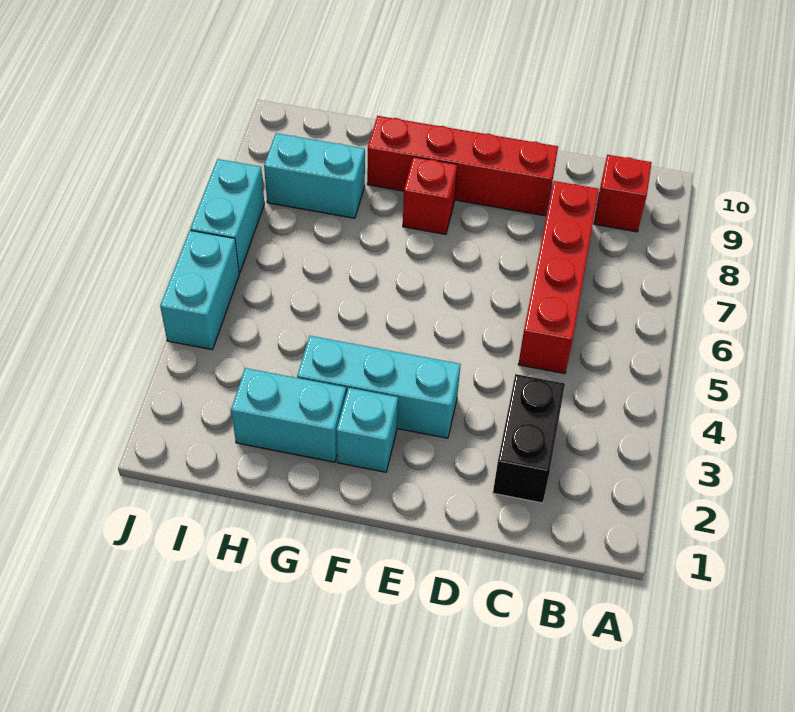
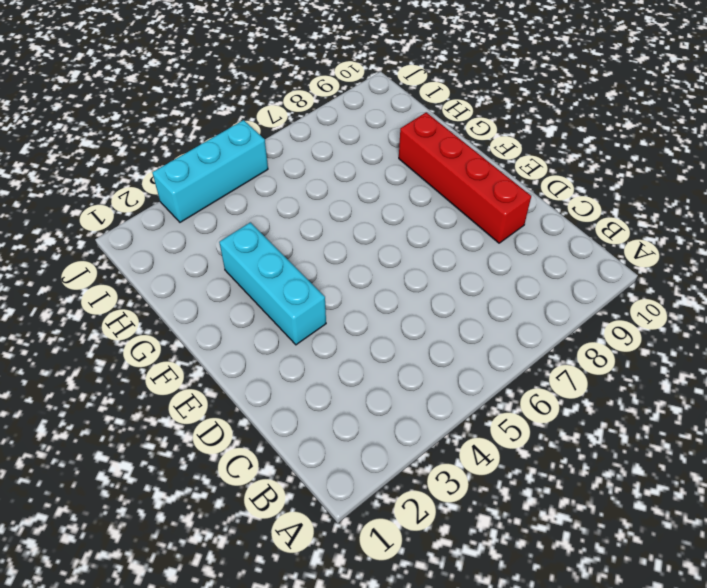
cyan brick J3:J5 level 1 -> cyan brick J4:J5 level 1
none -> red brick B9 level 1
none -> black brick C2:C3 level 1

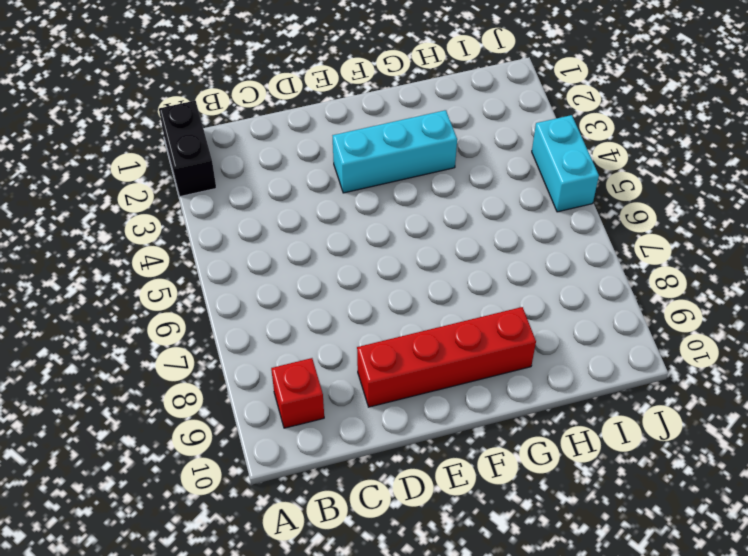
black brick A1:A2 level 1 -> black brick C2:C3 level 1
none -> red brick C5:C8 level 1
none -> cyan brick F2 level 1

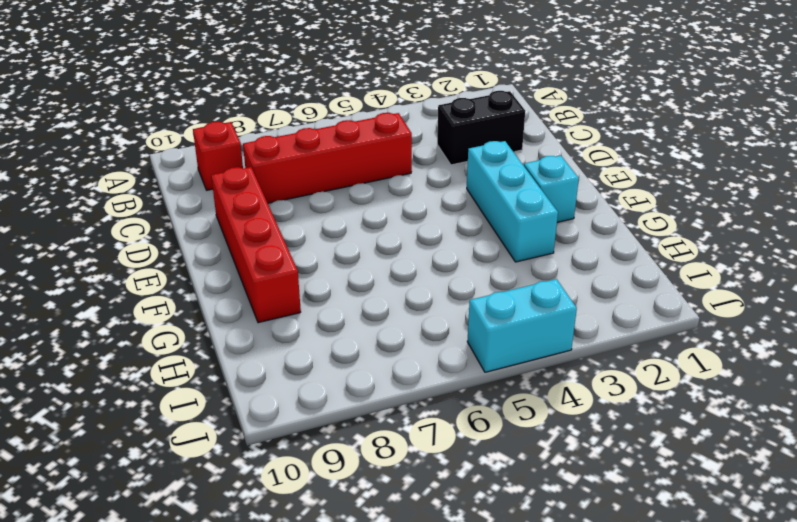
none -> red brick F8 level 1
none -> cyan brick G2:H2 level 1

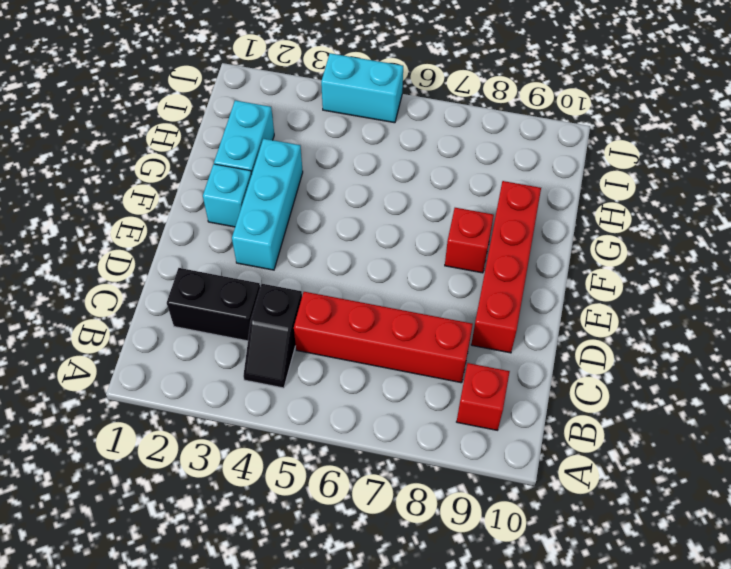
black slope B4:C4 level 1 top C -> none
none -> cyan brick H8:I8 level 1
none -> cyan brick J6:J7 level 1

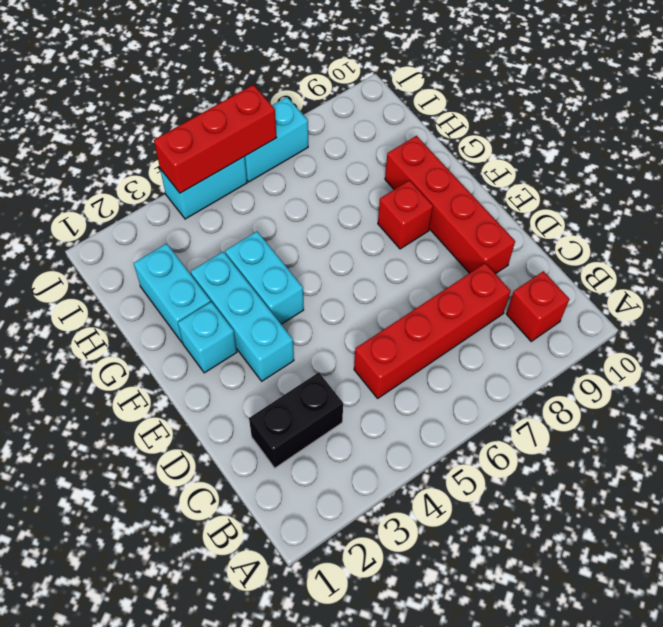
cyan brick F4:G4 level 1 -> cyan brick H8:I8 level 1
red brick J4:J6 level 2 -> none

